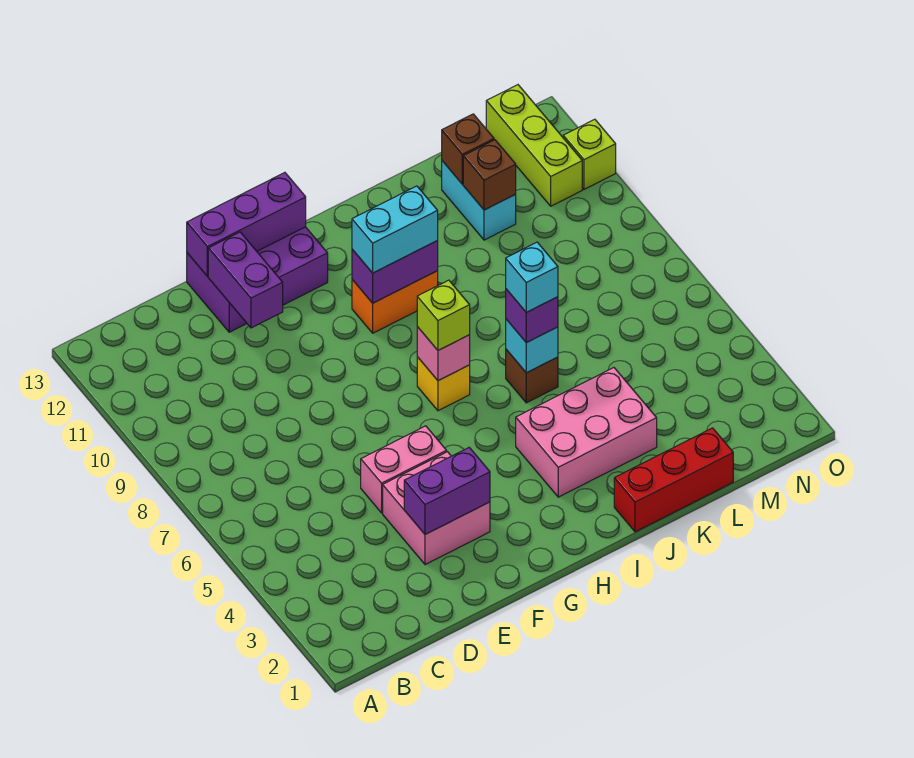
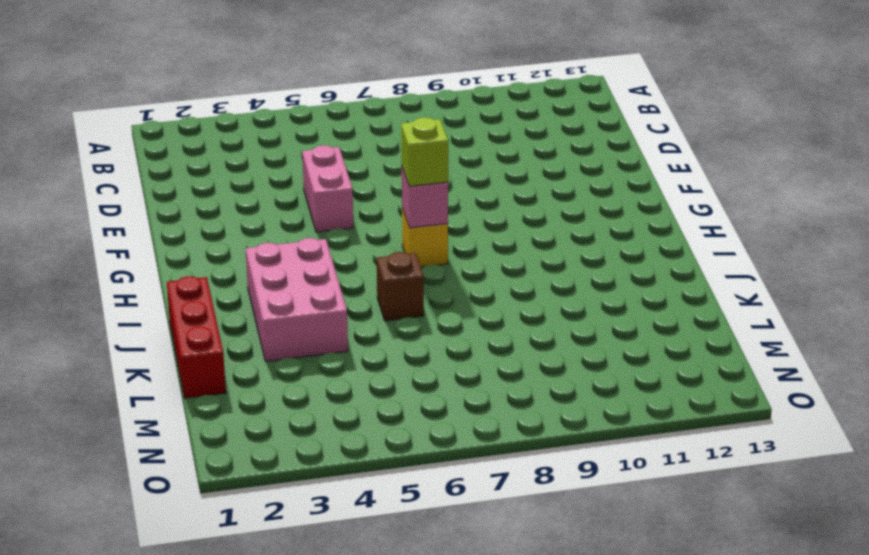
none -> pink brick E3:F4 level 1
none -> purple brick E12:G13 level 1
none -> orange brick H10:I10 level 1

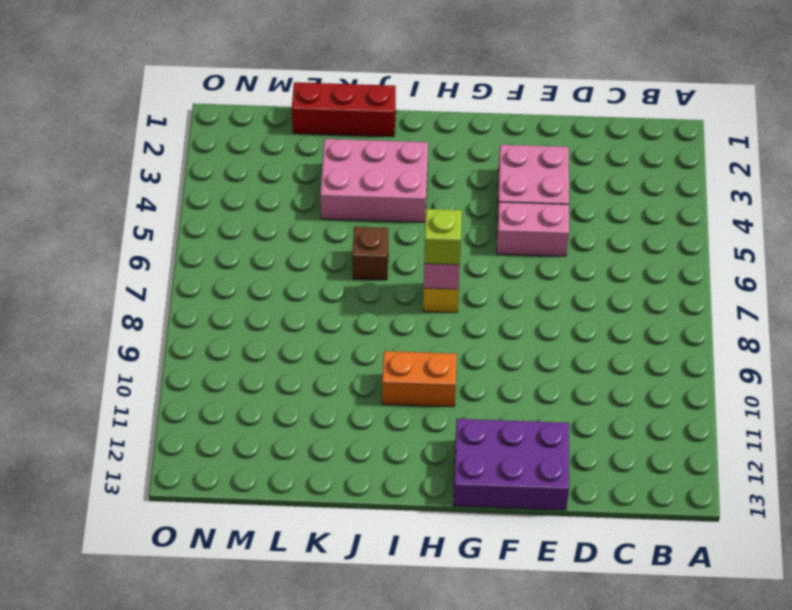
none -> cyan brick L11:L12 level 1
none -> lime brick N11:N13 level 1
none -> lime brick O11 level 1

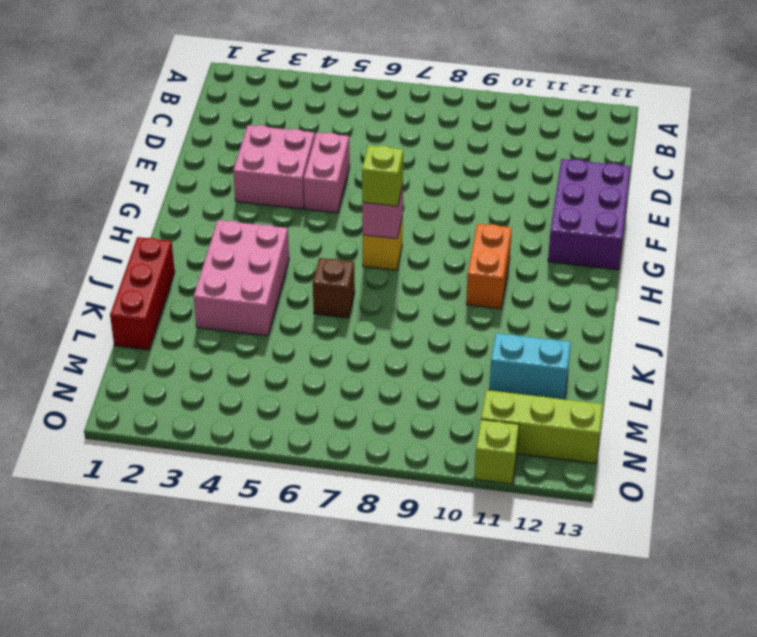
none -> purple brick E3:F3 level 2
none -> purple brick E11:E12 level 2
none -> purple brick E13:G13 level 2

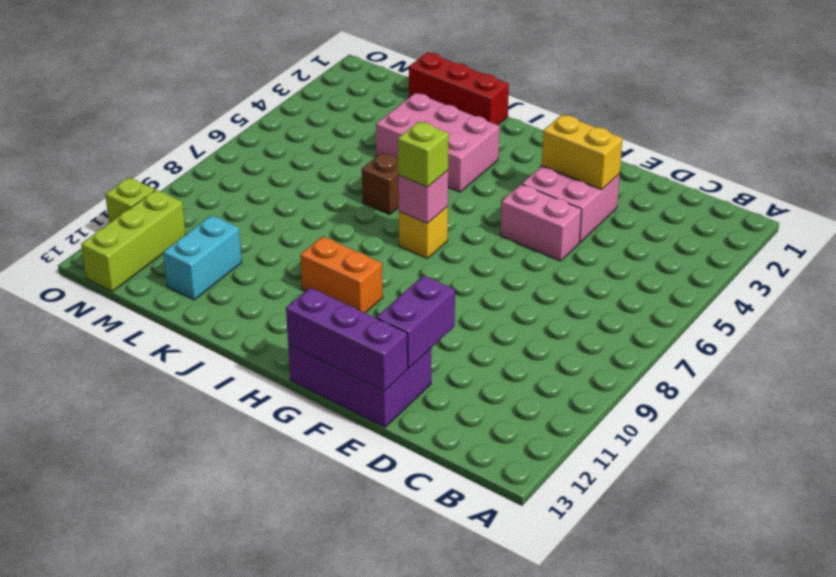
yellow brick E3:F3 level 2 -> purple brick E3:F3 level 2
none -> purple brick H10:I10 level 2
none -> cyan brick J6 level 2
none -> brown brick L11 level 2

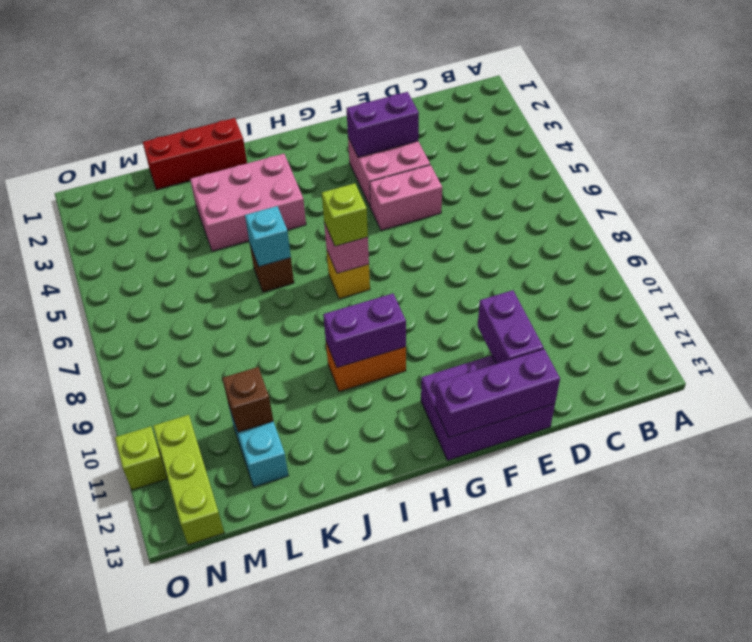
none -> brown brick L12 level 2
none -> cyan brick H10:I10 level 3
none -> purple brick J6 level 3

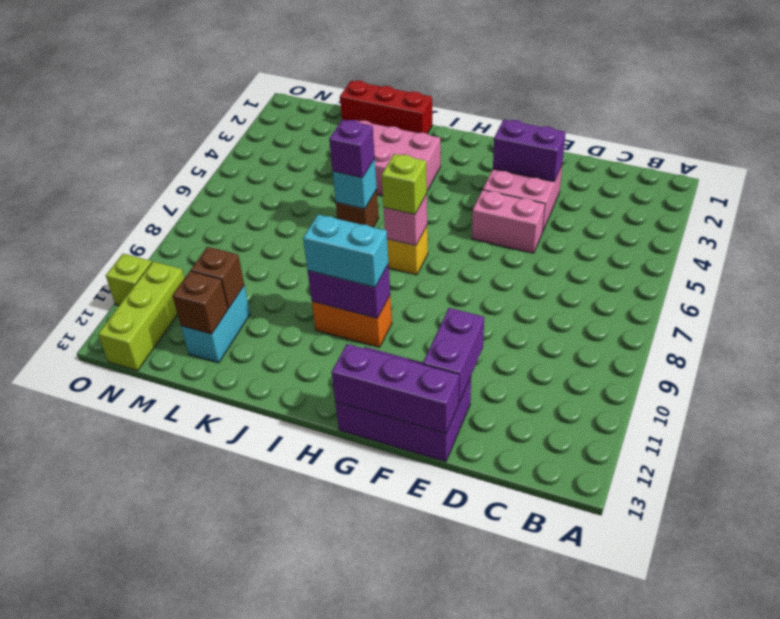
none -> cyan brick J6 level 4

